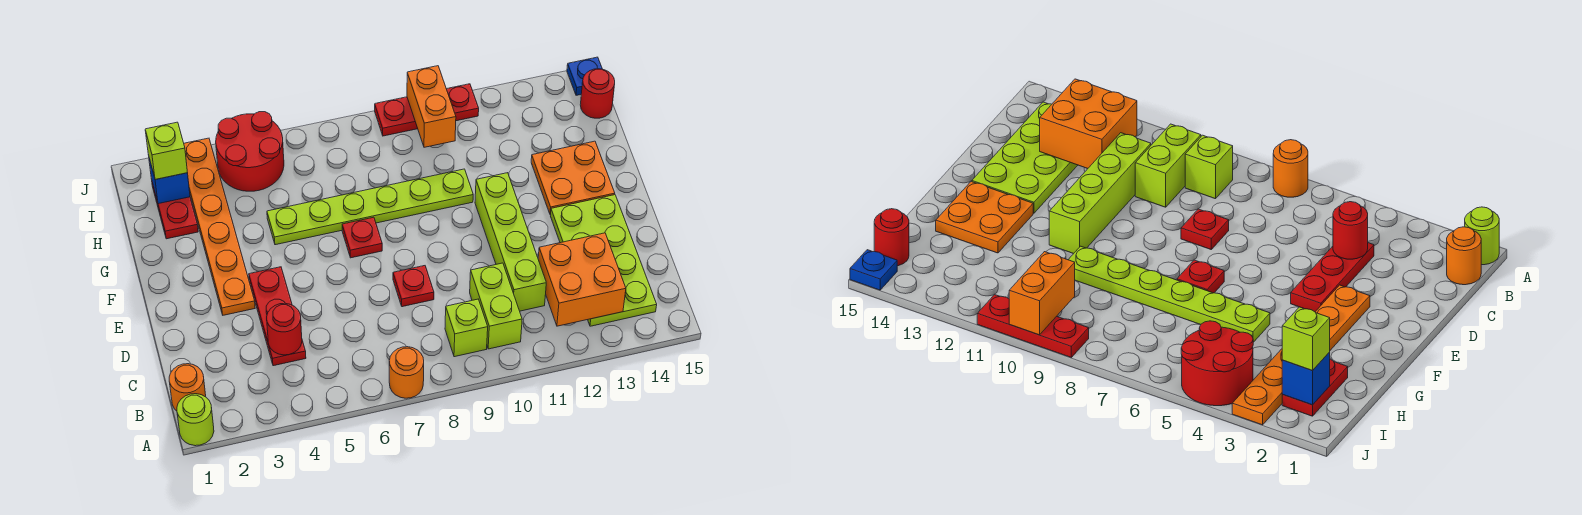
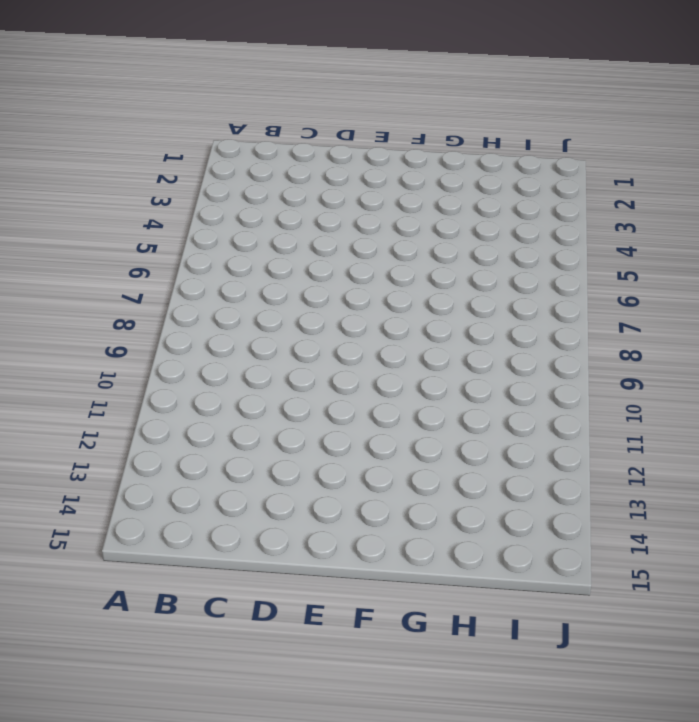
none -> lime round brick A1 level 1
none -> orange round brick A7 level 1
none -> orange round brick B1 level 1

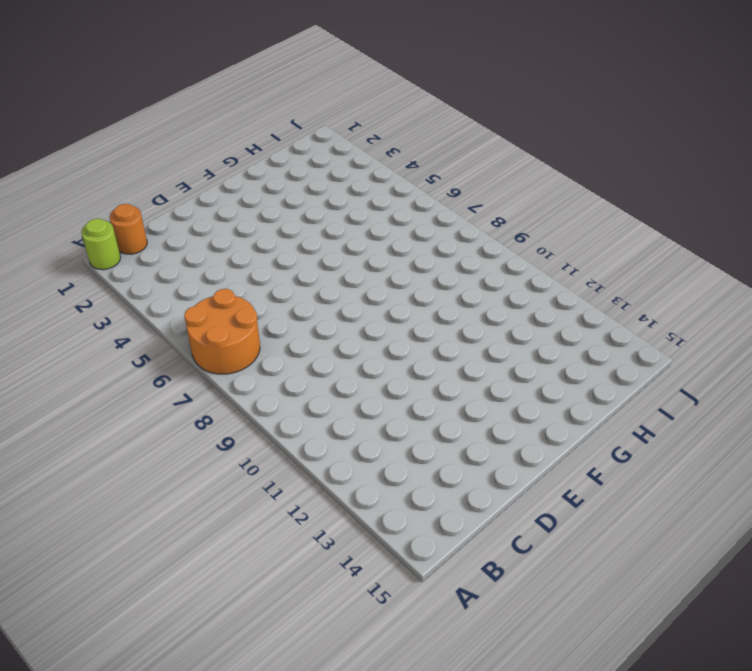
orange round brick A6:B7 level 1 -> orange round brick A7 level 1
none -> lime brick B9 level 1
none -> lime brick B10:C10 level 1
none -> lime plate B13:E14 level 1

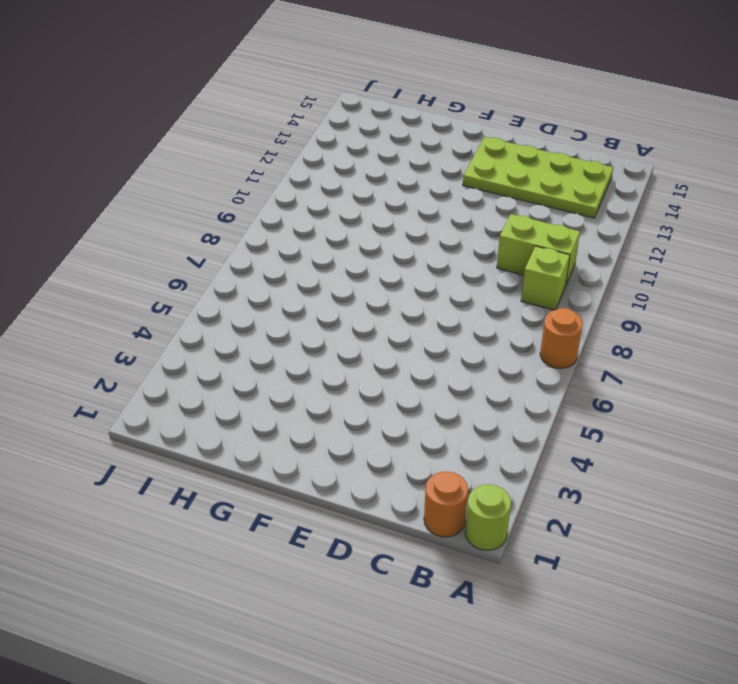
none -> red plate C4:E4 level 1
none -> lime brick C11:F11 level 1
none -> red plate D8 level 1

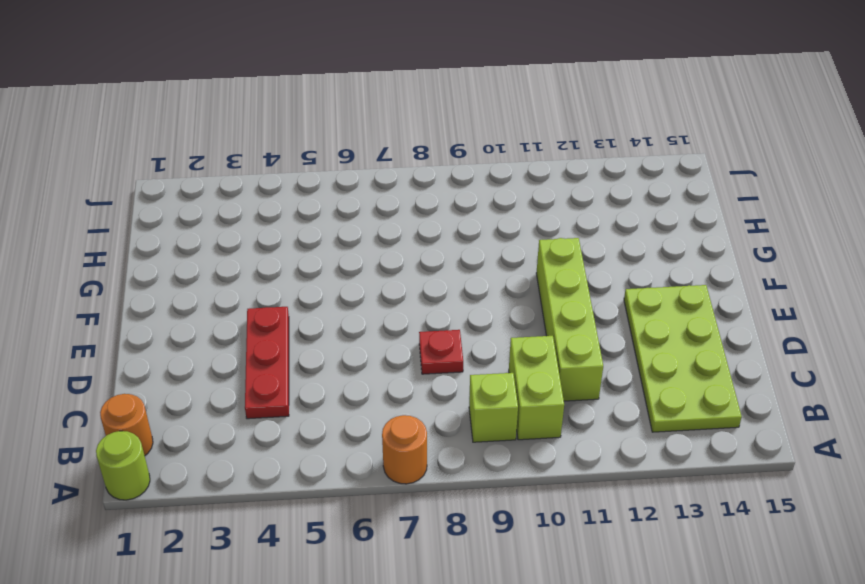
none -> orange plate E3:J3 level 1
none -> red plate F7 level 1
none -> orange plate F13:G14 level 1

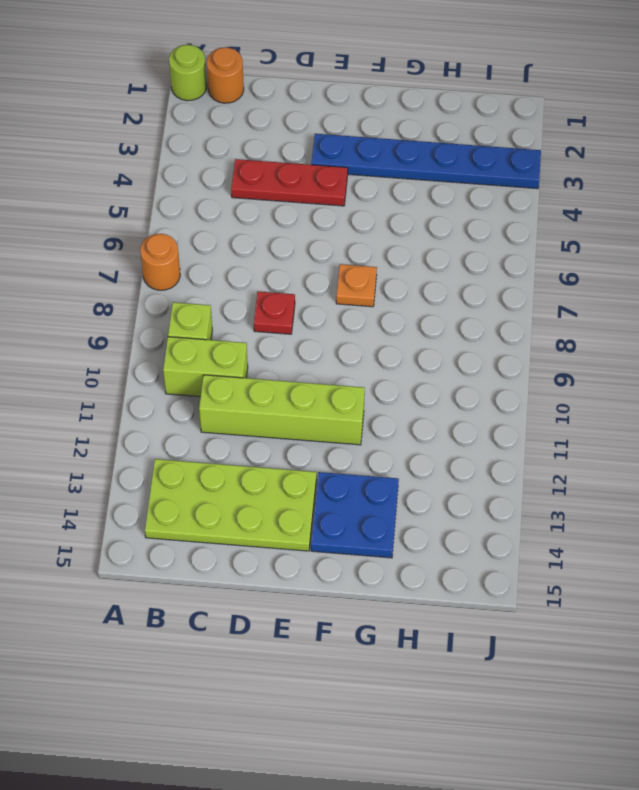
blue plate E3:J3 level 1 -> orange plate E3:J3 level 1
orange plate F7 level 1 -> red plate F7 level 1
blue plate F13:G14 level 1 -> orange plate F13:G14 level 1
none -> lime plate G5:G10 level 1
none -> red plate H2:I2 level 1
none -> red round brick I4:J5 level 1

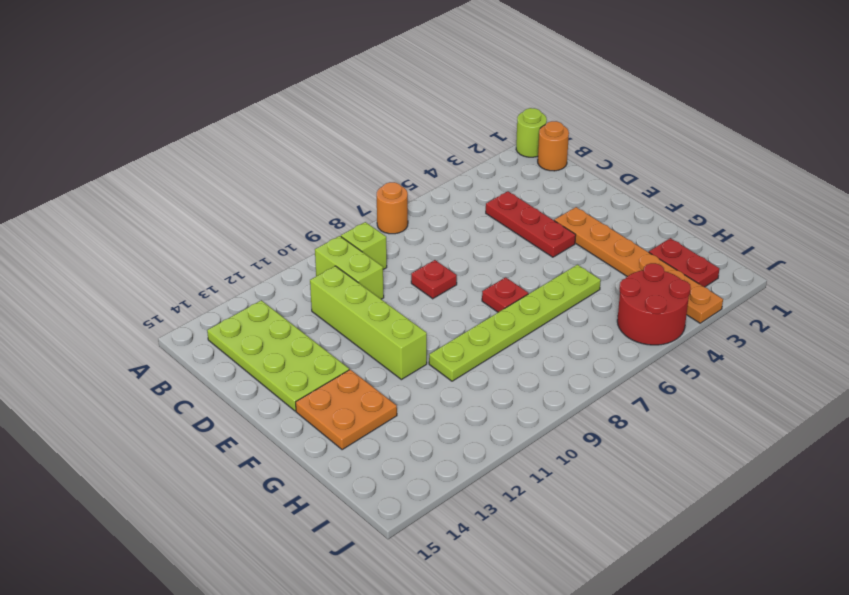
none -> red round brick I15 level 1
none -> red plate J9:J11 level 1
none -> blue plate J15 level 1

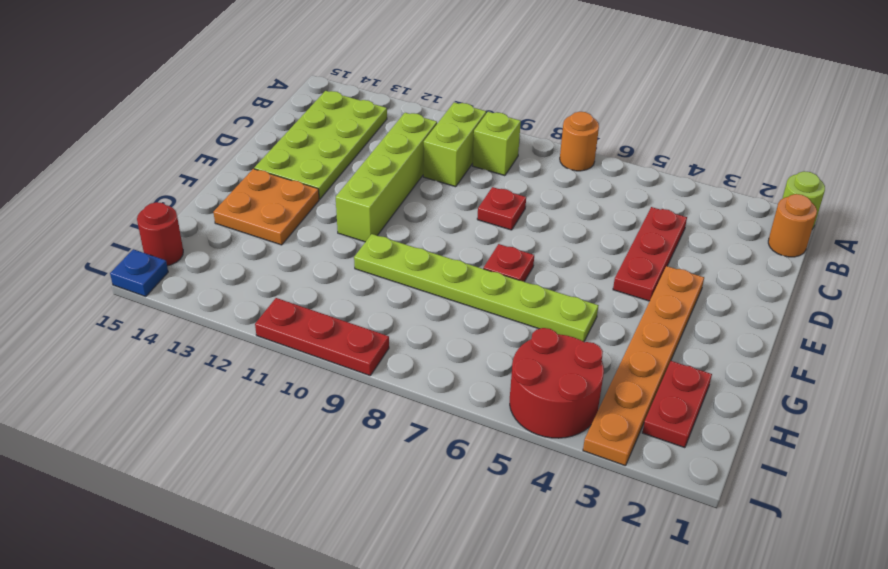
none -> orange brick B12:C13 level 2
none -> red round brick C4 level 2
none -> blue brick I2 level 2

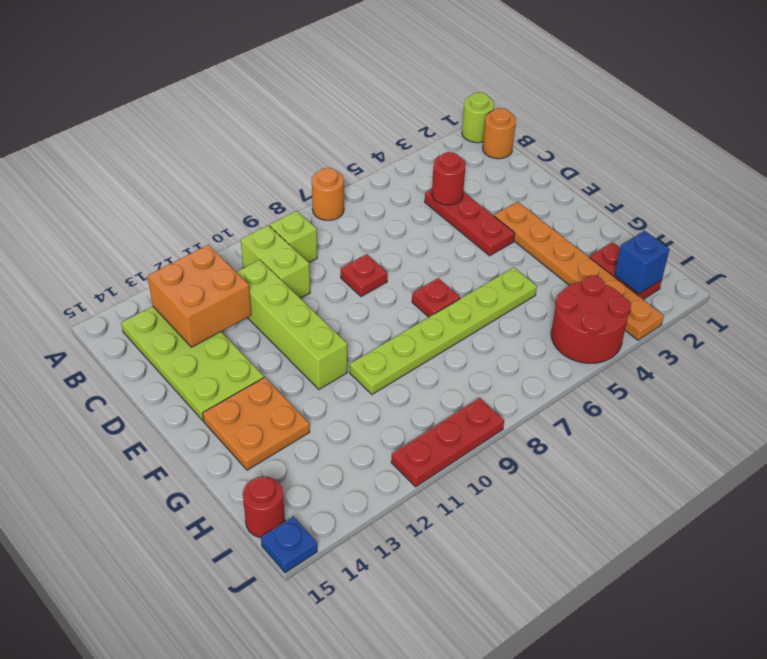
none -> orange brick I10:J10 level 2
none -> lime brick I2 level 3

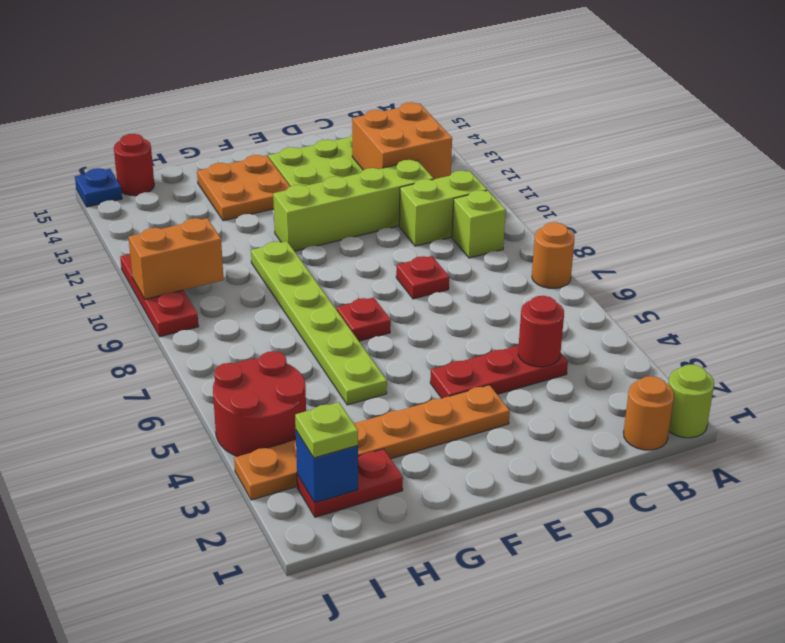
lime plate I2 level 3 -> lime brick I2 level 3

